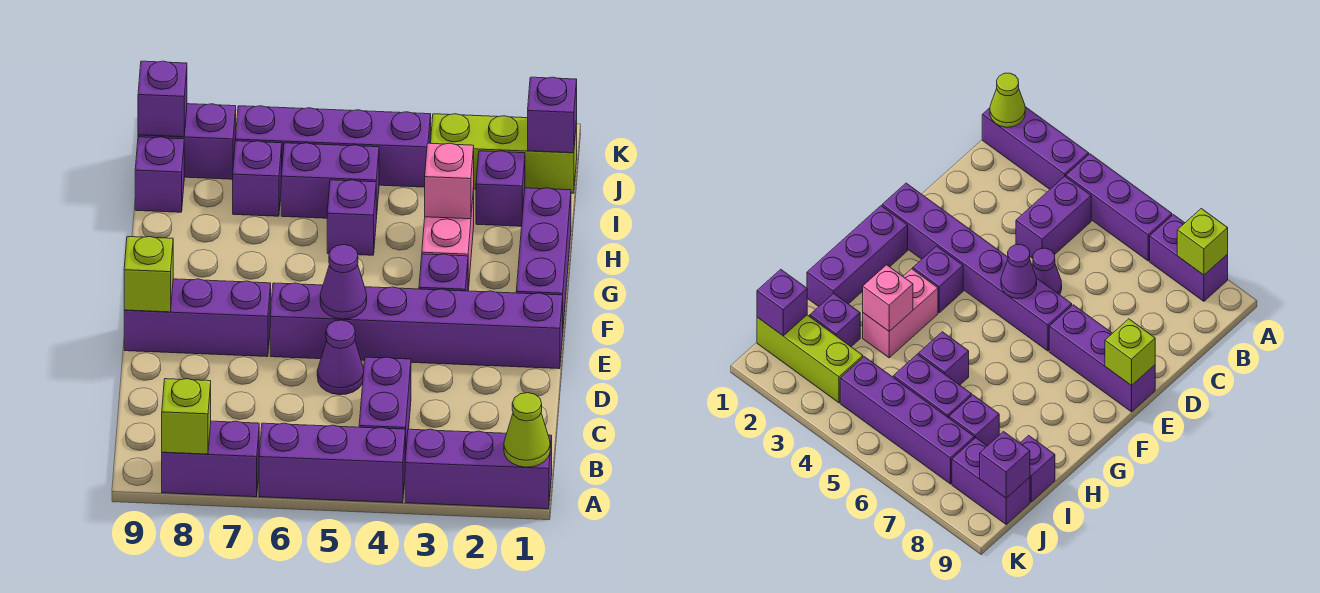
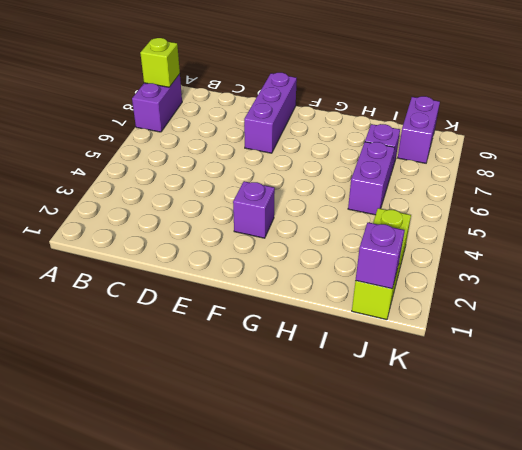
none -> purple brick A1:A3 level 1
none -> purple brick A4:A6 level 1
none -> purple brick B4:C4 level 1

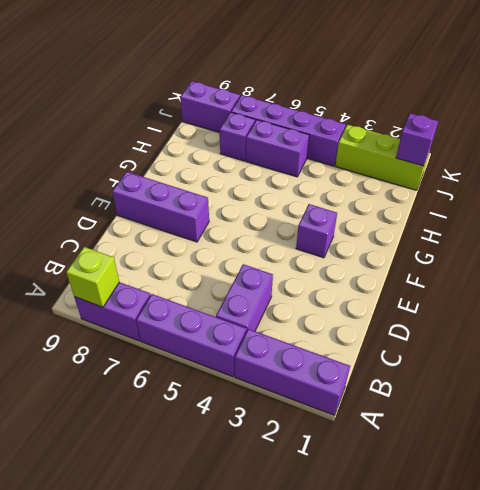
none -> purple cone D5 level 1
none -> purple brick E1:E6 level 1
none -> purple brick F1:H1 level 1

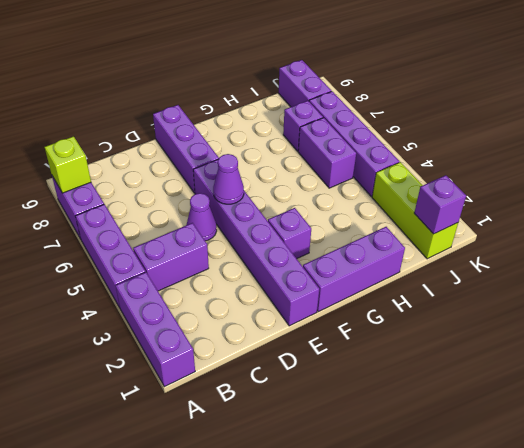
none -> pink brick G3:H3 level 1
none -> purple brick H5 level 1
none -> purple brick I2 level 1

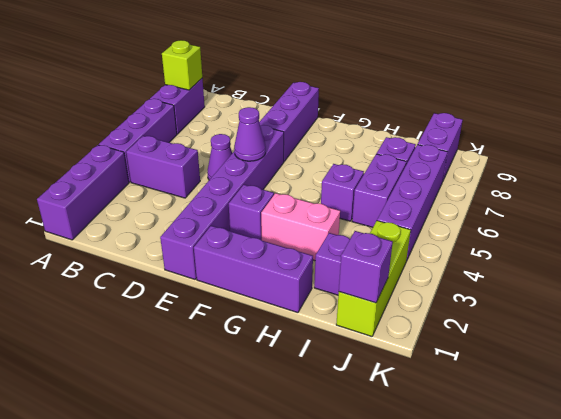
none -> purple brick I9 level 1
none -> lime cone A1 level 2
none -> lime brick E9 level 2

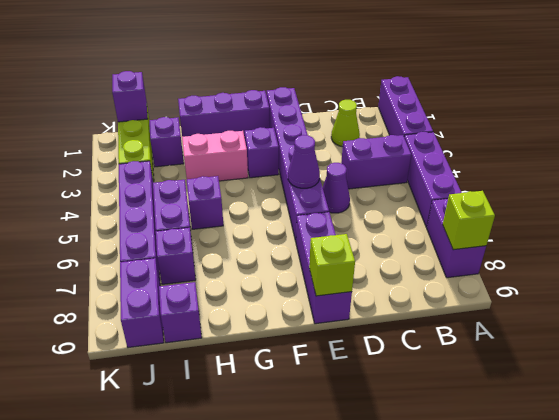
lime cone C2 level 1 -> lime cone A1 level 2
none -> pink brick H3 level 2
none -> purple brick J9 level 2

